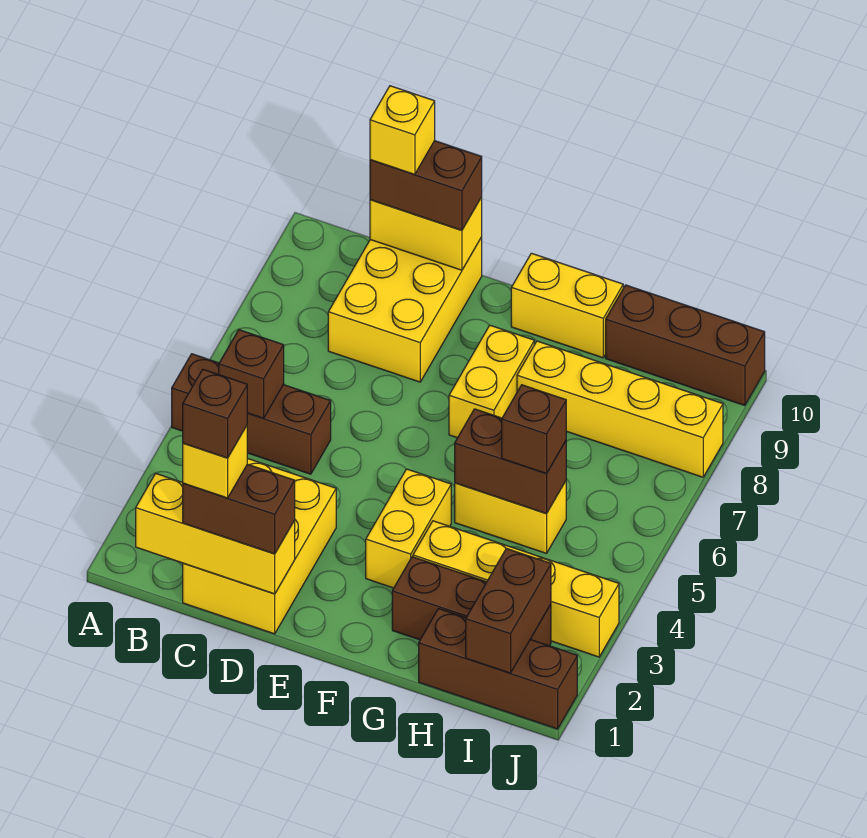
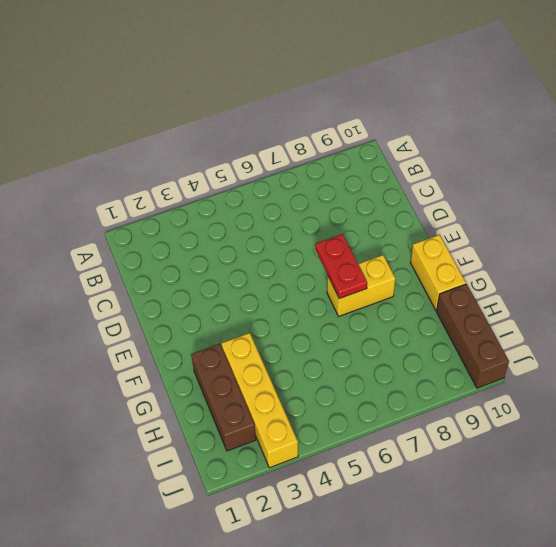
red plate E7:F7 level 2 -> none
none -> brown brick A5:C5 level 1
none -> yellow brick C1:D3 level 1
none -> yellow brick C8:D10 level 1

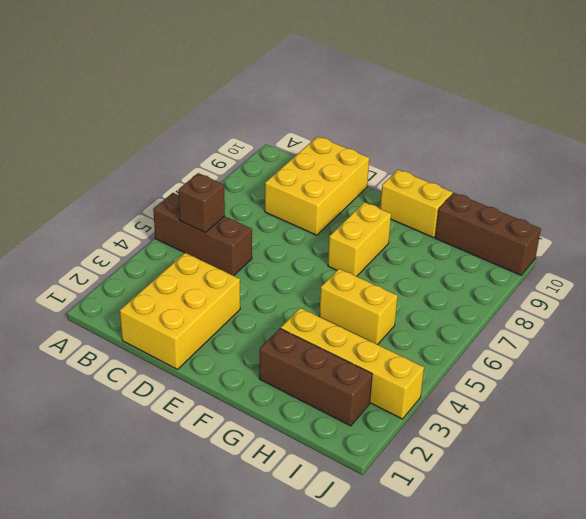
none -> yellow brick F3:F4 level 1
none -> yellow brick G8:J8 level 1
none -> brown brick H1:J1 level 1

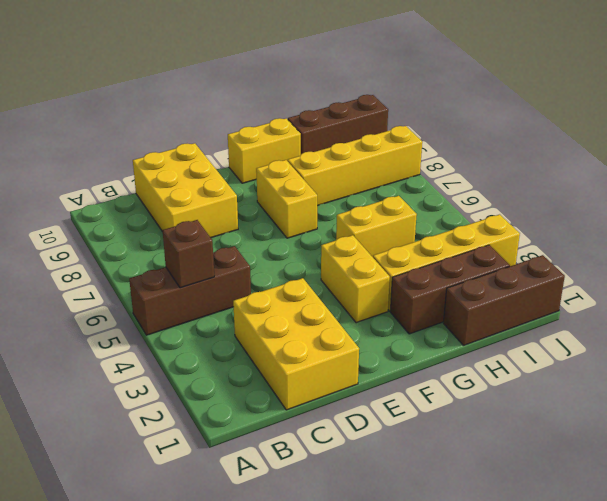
none -> yellow brick B1:D1 level 2
none -> yellow brick C10:D10 level 2
none -> brown brick G5:H5 level 2

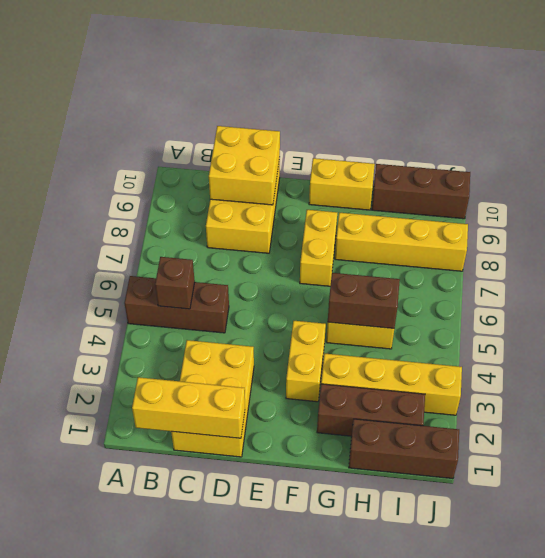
yellow brick C9:D10 level 2 -> yellow brick C10:D10 level 2
none -> brown brick I1:I2 level 2
none -> brown brick C1:D1 level 3
none -> brown brick C10:D10 level 3

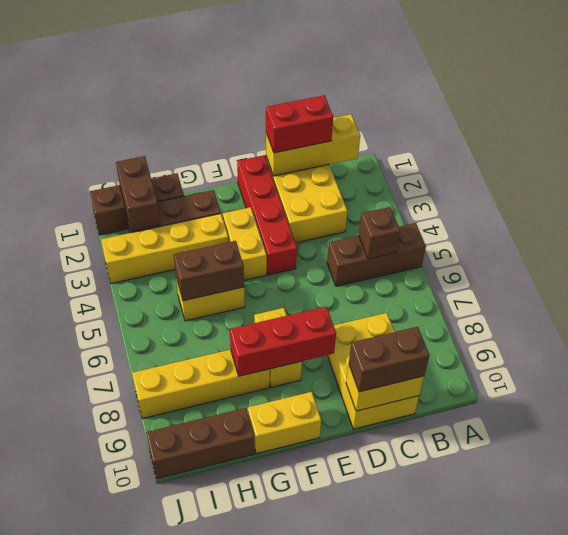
red brick C1:D1 level 3 -> brown brick C1:D1 level 3
red brick E1:E4 level 1 -> none
red brick E8:G8 level 2 -> none
none -> brown brick H5 level 3
none -> yellow brick C1 level 4
none -> yellow brick C10 level 4

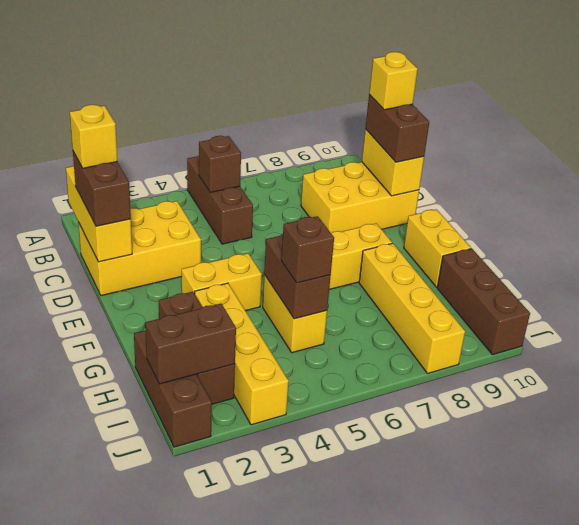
none -> brown brick C1 level 5

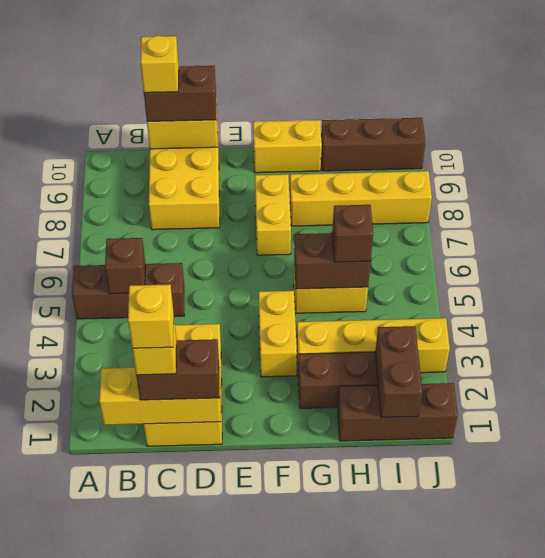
yellow brick C1 level 5 -> brown brick C1 level 5

